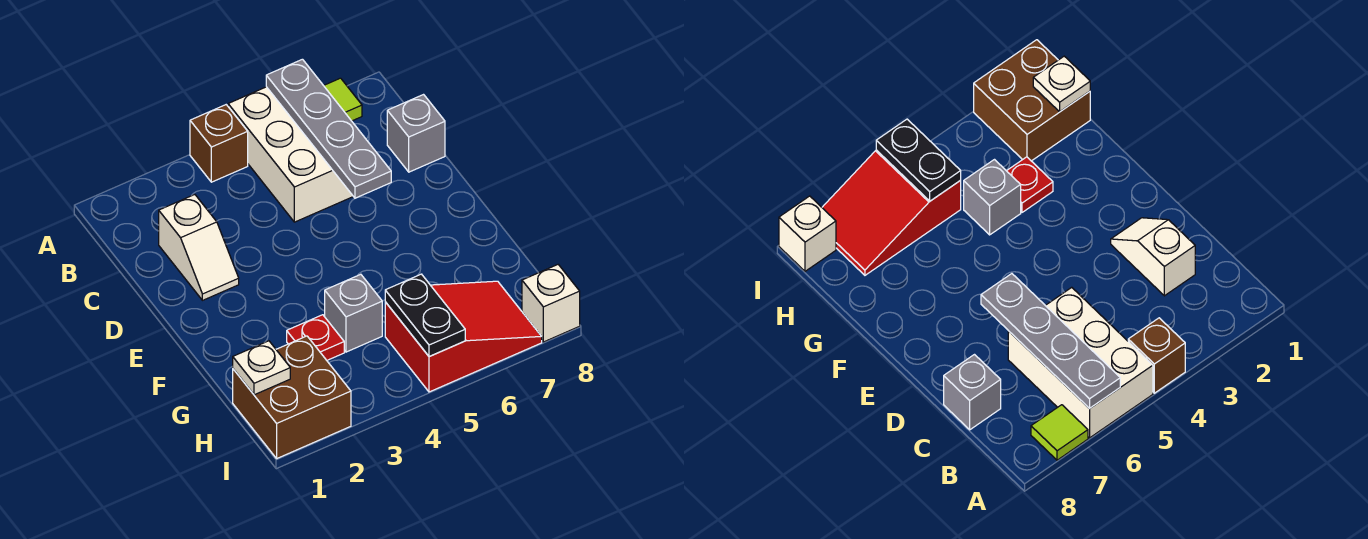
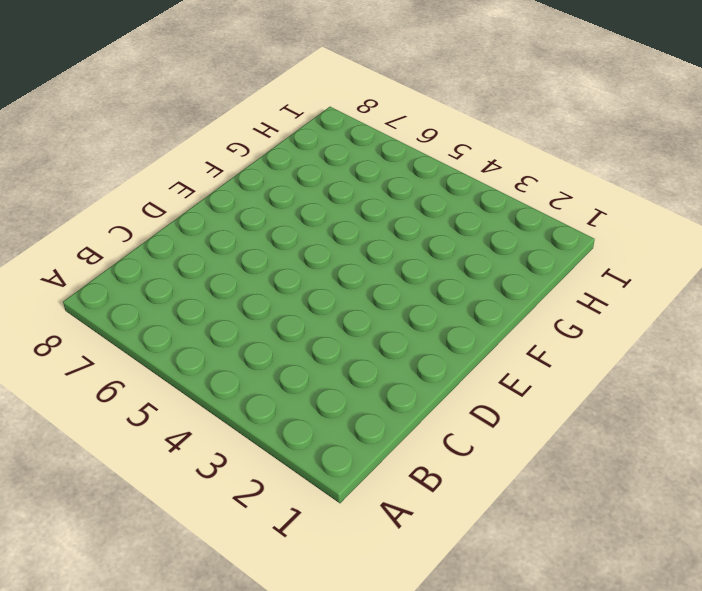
none -> brown brick A4 level 1
none -> white brick A5:C6 level 1
none -> lime tile A7 level 1

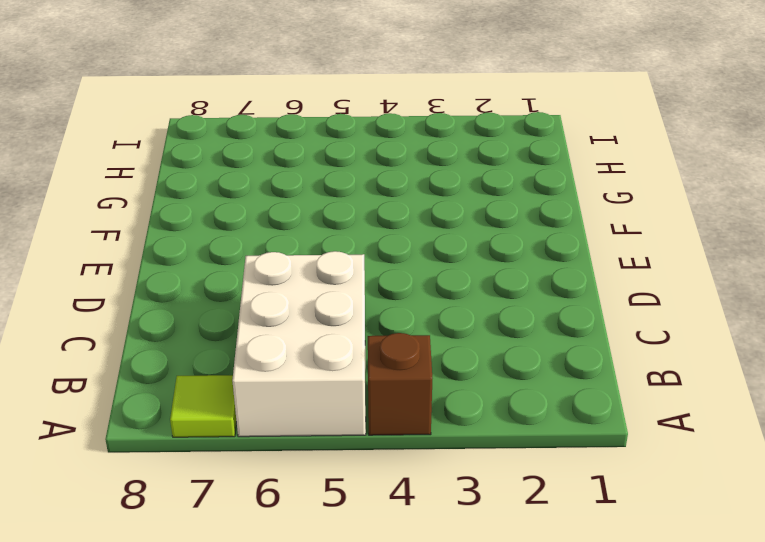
none -> white slope C2:D2 level 1 top C
none -> grey brick C8 level 1
none -> red plate G3 level 1

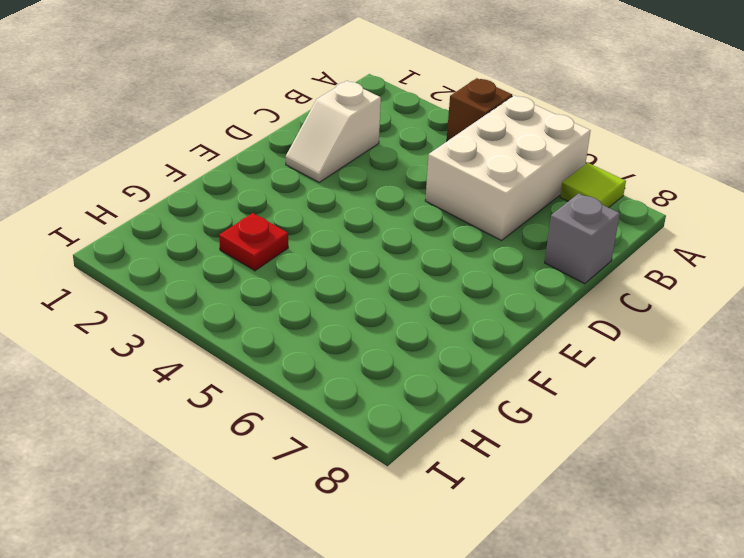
none -> grey brick G4 level 1
none -> brown brick H1:I2 level 1
none -> red slope H5:I7 level 1 top 5

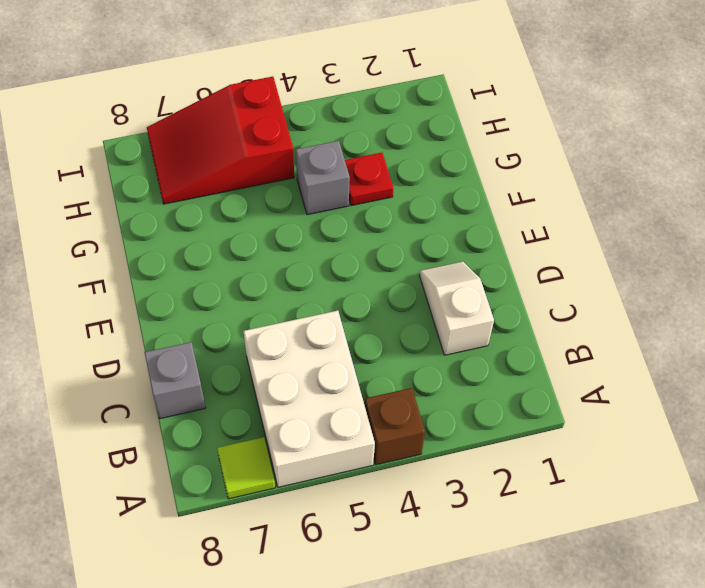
none -> brown brick H1:I2 level 1
none -> white brick I8 level 1
none -> grey plate A6:D6 level 2

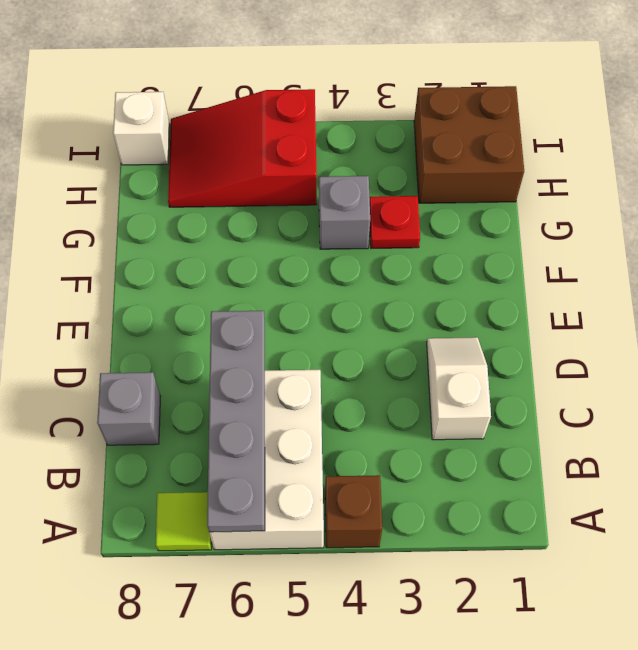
none -> white plate H1 level 2
none -> black plate H5:I5 level 2

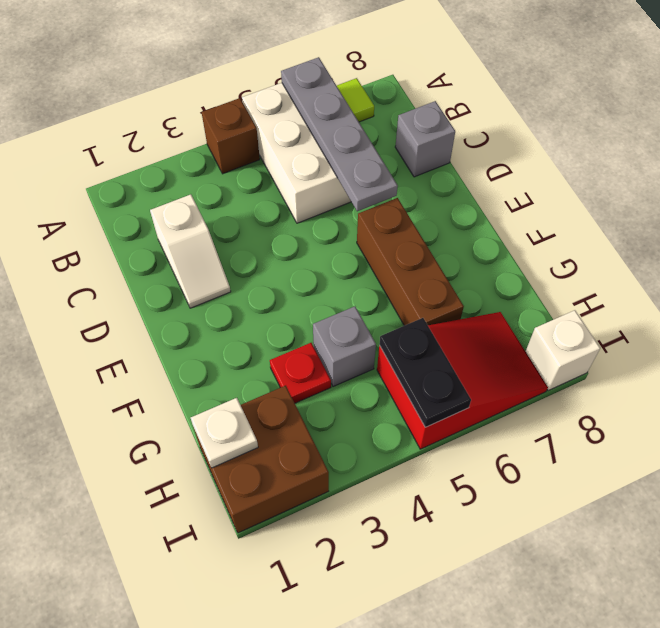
brown brick E6:G6 level 1 -> none

